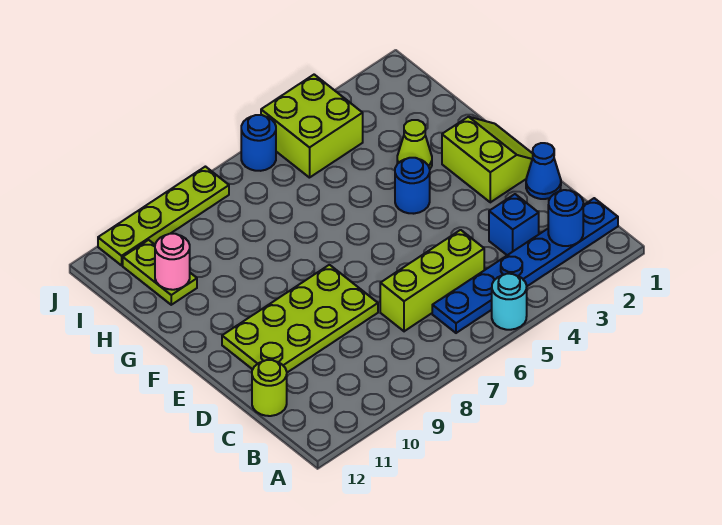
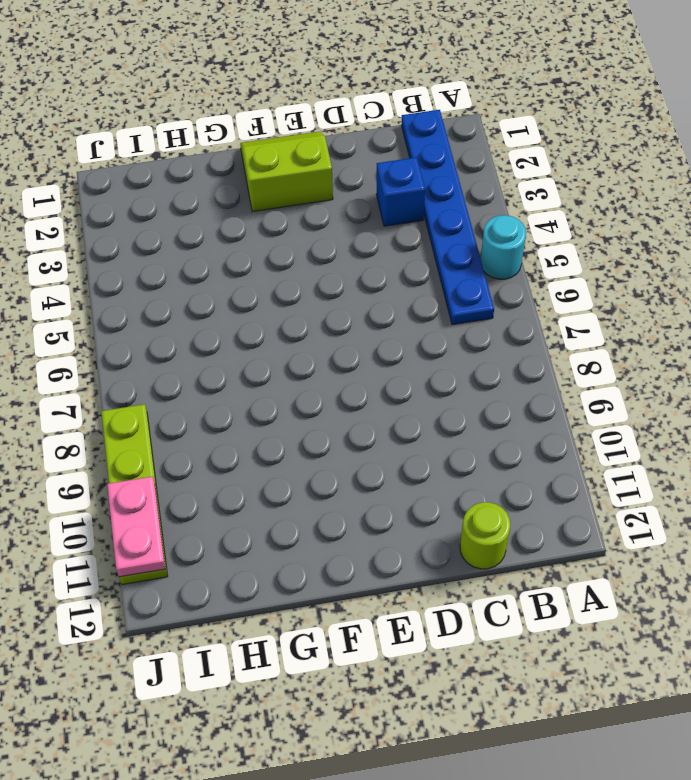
pink plate J10:J11 level 2 -> none
none -> lime brick C5:C7 level 1
none -> blue cone D1 level 1
none -> lime plate D8:E11 level 1

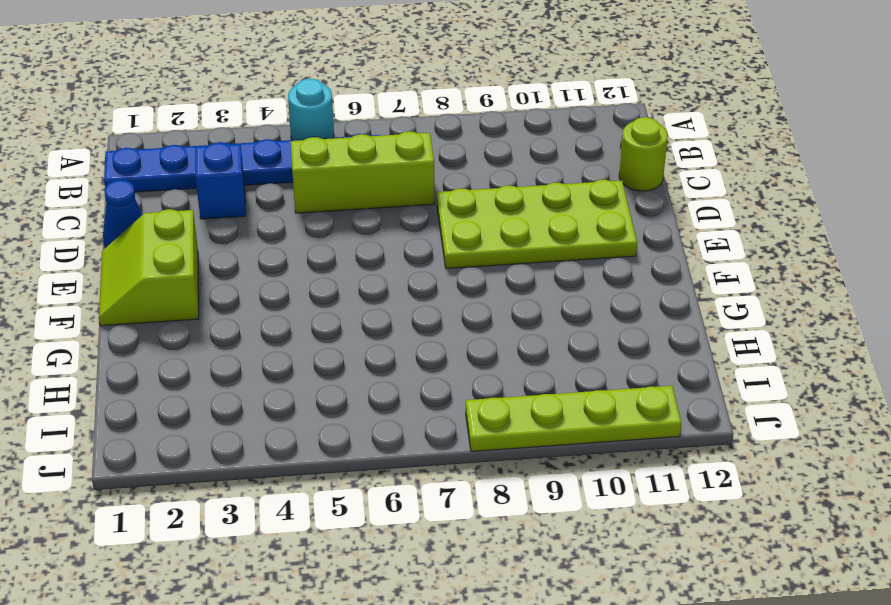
none -> blue round brick F4 level 1
none -> lime cone G3 level 1
none -> lime plate H11:I11 level 1

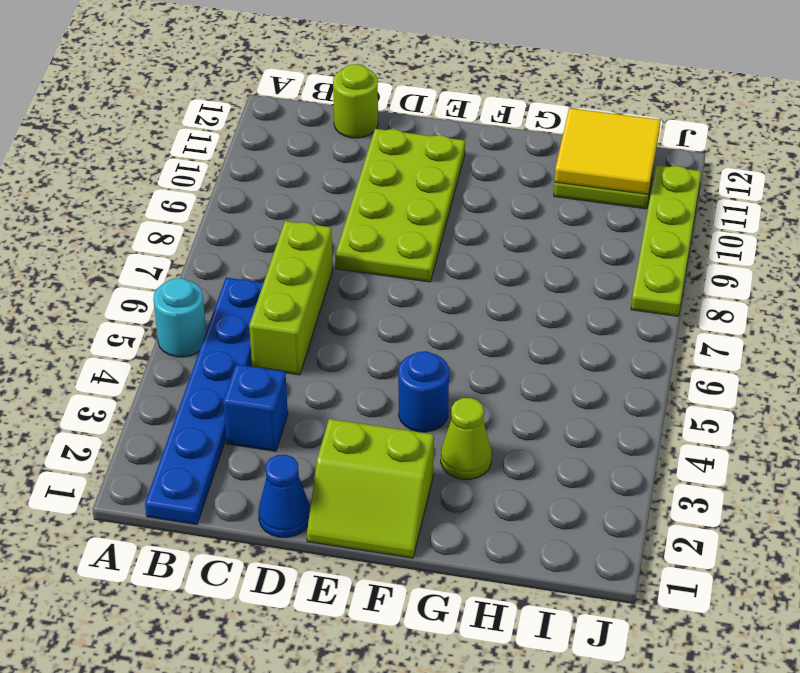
yellow tile H11:I12 level 2 -> pink round brick H11 level 2
none -> lime brick I4:J5 level 1
none -> blue round brick J6 level 1
none -> blue round brick B2 level 2

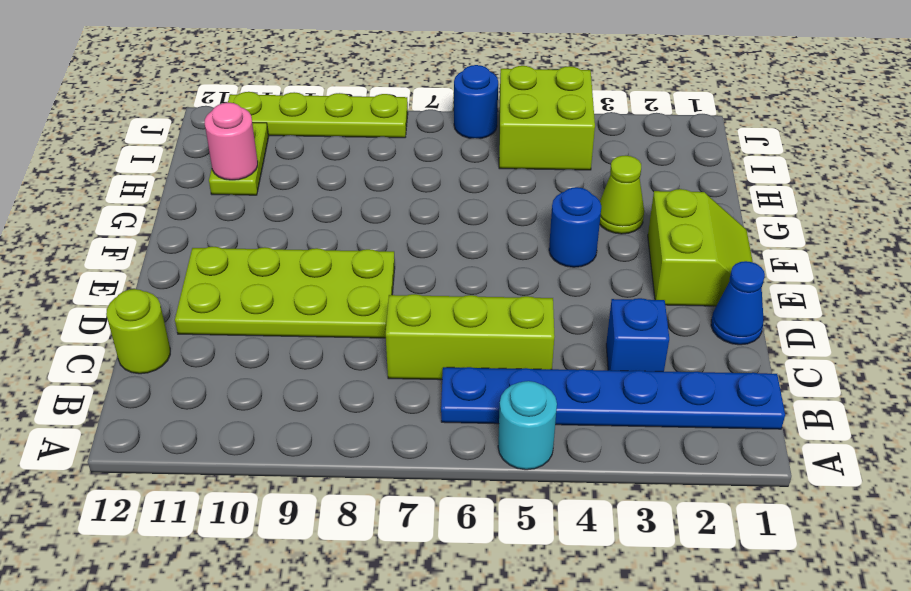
none -> blue round brick B2 level 2

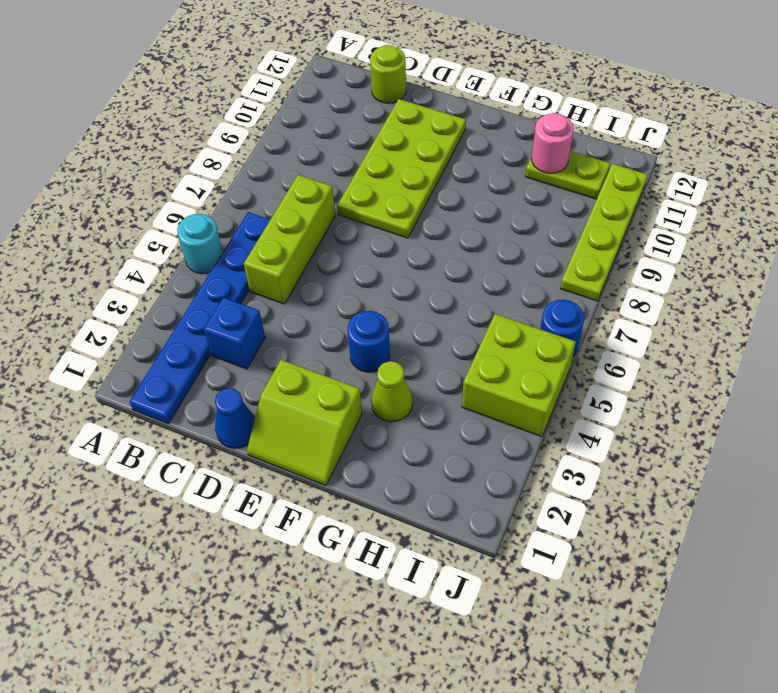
none -> blue round brick B2 level 2

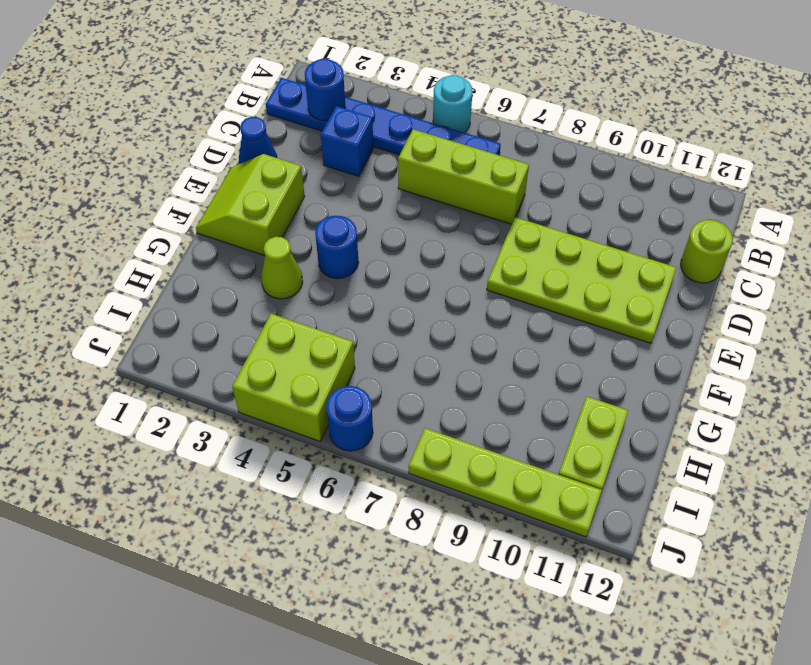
none -> pink round brick H11 level 2

